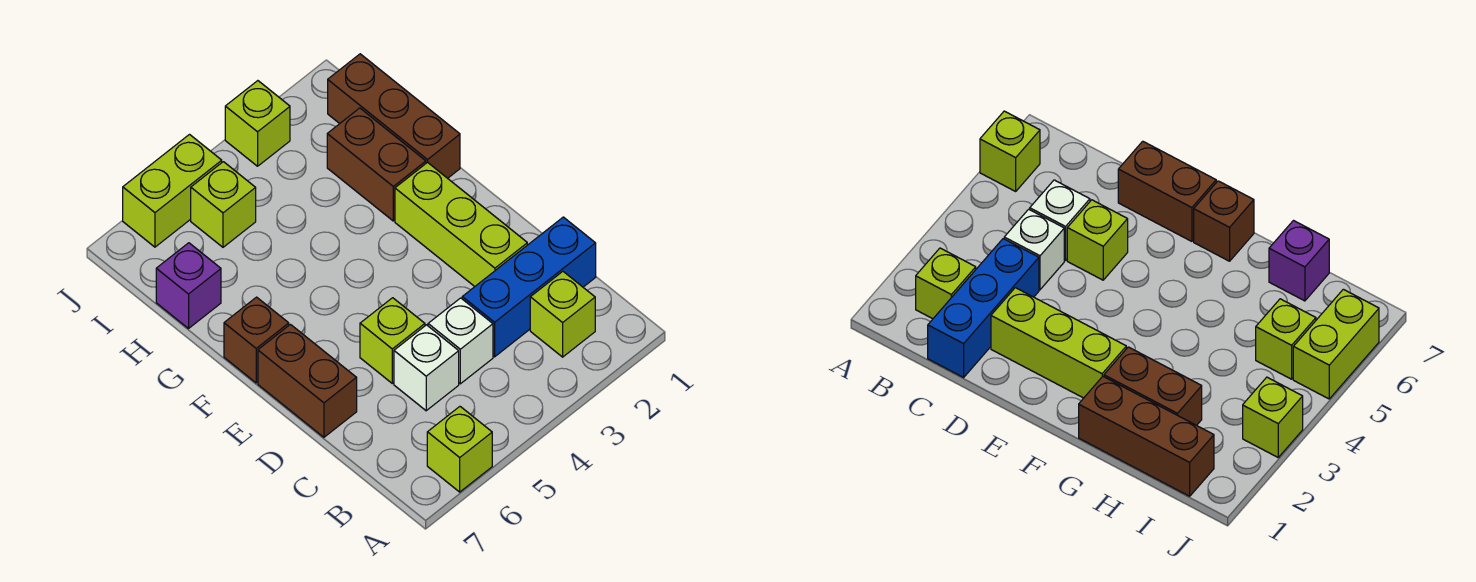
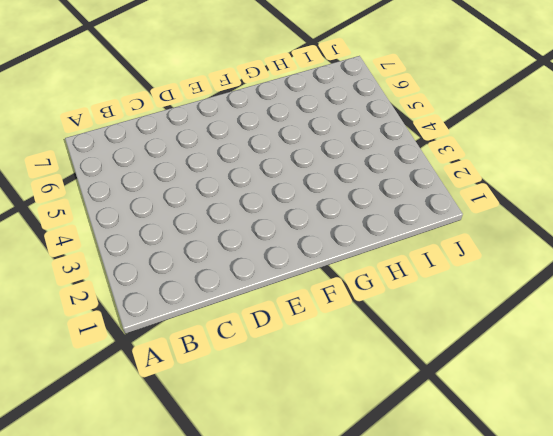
none -> lime brick A6 level 1
none -> lime brick B2 level 1
none -> blue brick C1:C3 level 1

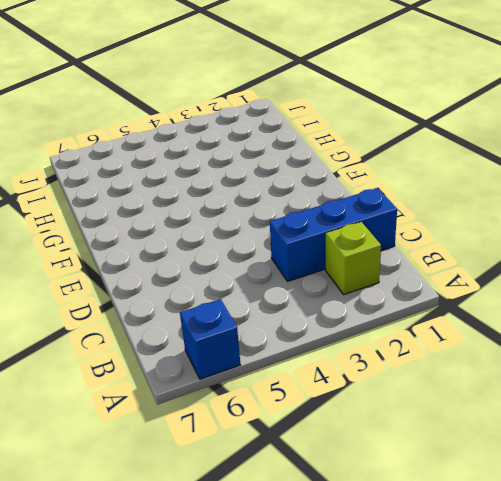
blue brick A6 level 1 -> lime brick A6 level 1
none -> white brick C4 level 1
none -> white brick C5 level 1
none -> lime brick D2:F2 level 1

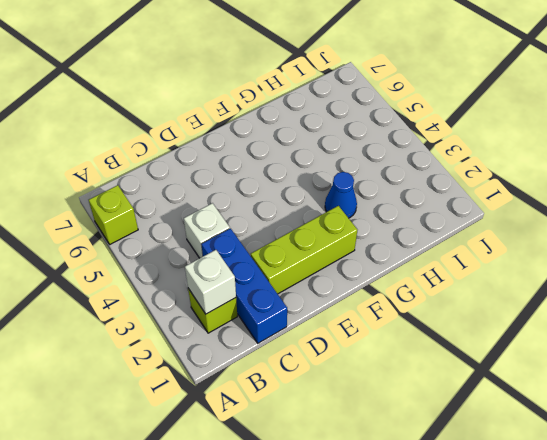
white brick B2 level 2 -> white brick C5 level 1
blue cone G3 level 1 -> none
none -> lime brick D5 level 1
none -> brown brick D7:E7 level 1
none -> brown brick F7 level 1

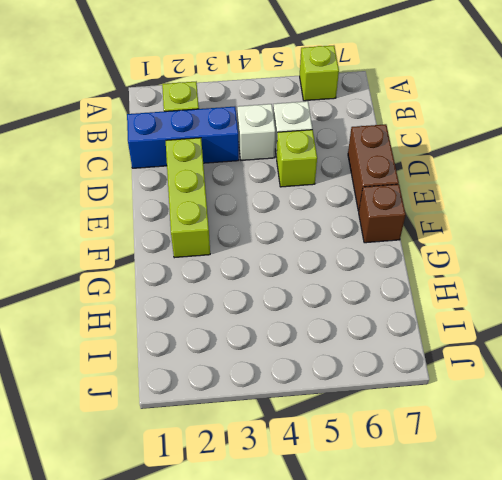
none -> brown brick G1:I1 level 1
none -> brown brick G2:H2 level 1
none -> purple brick H7 level 1

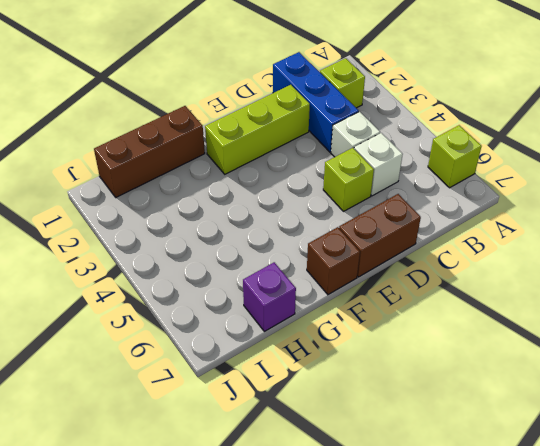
none -> brown brick G2:H2 level 1
none -> lime brick I5 level 1
none -> lime brick J3 level 1

